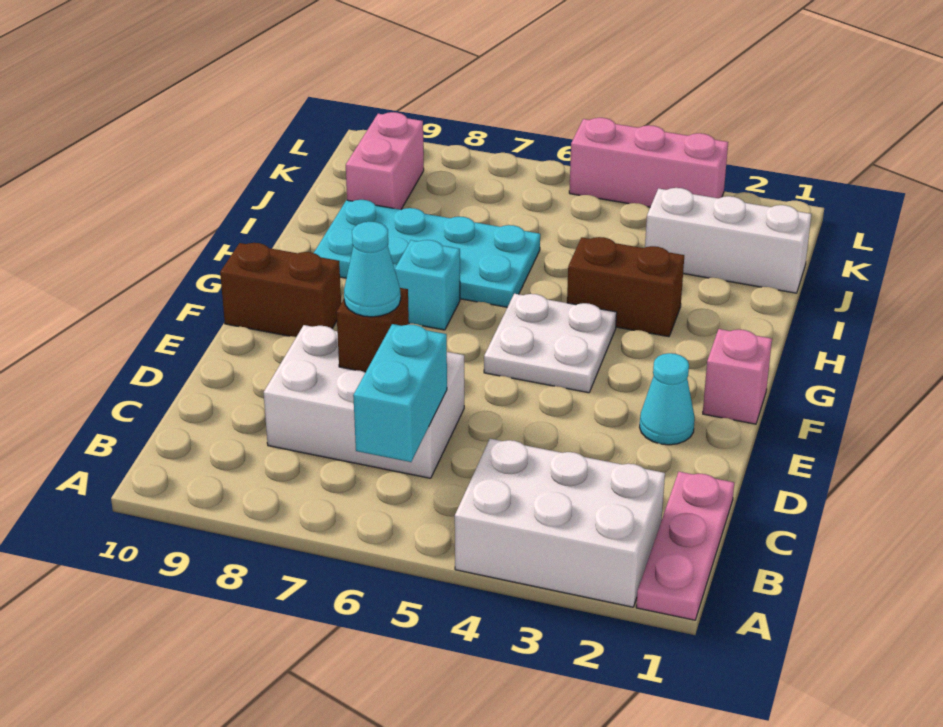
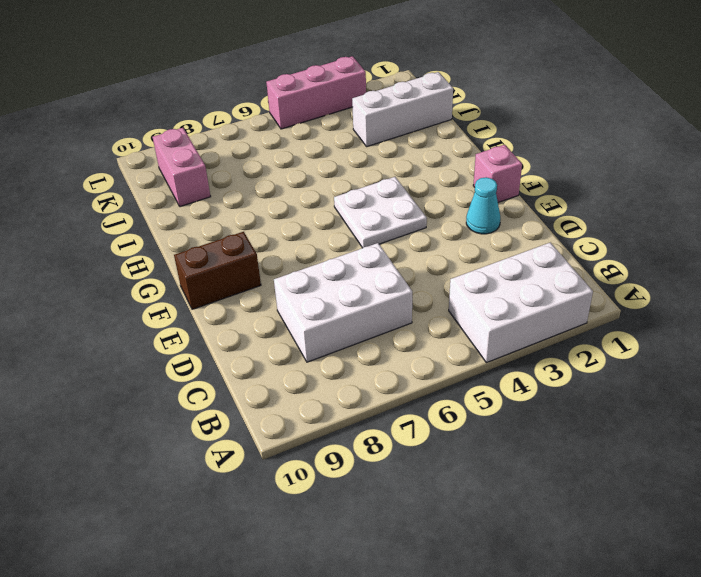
none -> pink plate A1:C1 level 1
none -> cyan brick G7 level 1
none -> brown brick H3:H4 level 1

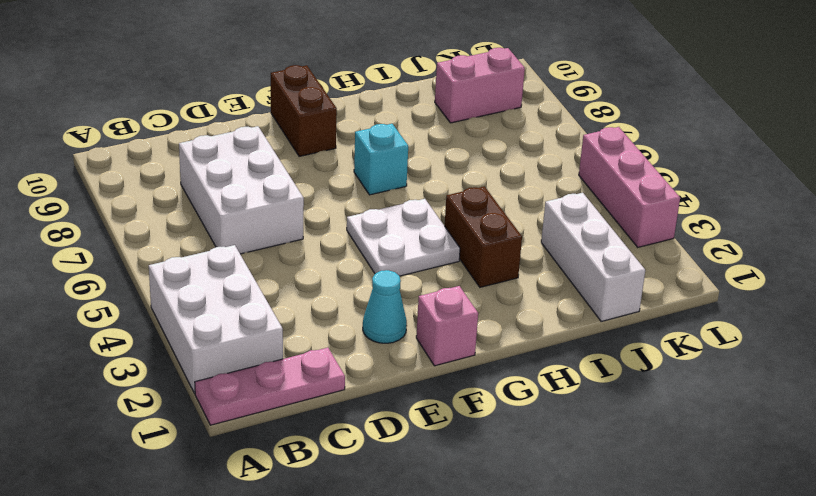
none -> cyan plate H6:I9 level 1
none -> cyan brick B6:C6 level 2
none -> brown brick D7 level 2

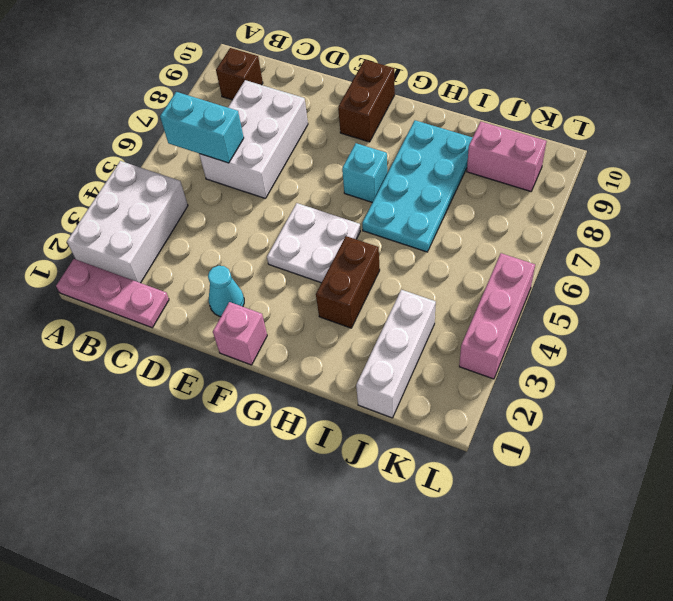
brown brick B9 level 1 -> brown brick D7 level 2
none -> cyan cone D7 level 3

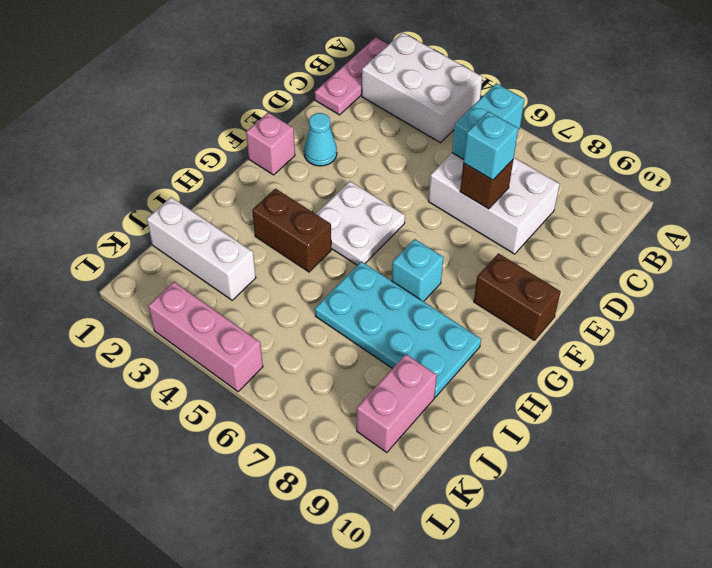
cyan brick D7 level 3 -> cyan cone D7 level 3

